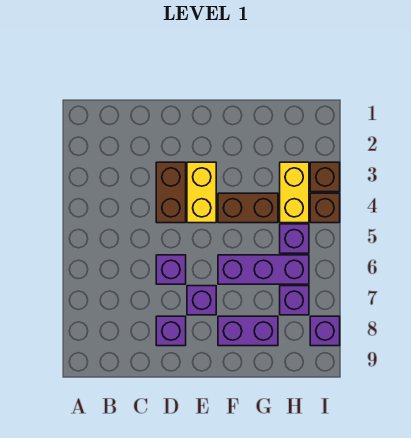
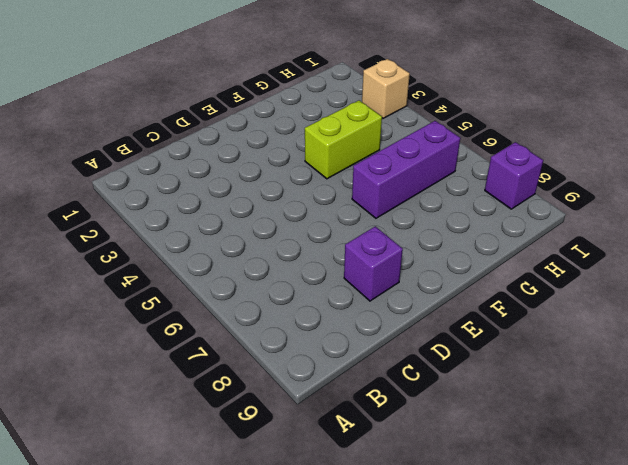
lime brick F4:G4 level 1 -> brown brick F4:G4 level 1
tan brick I3 level 1 -> brown brick I3 level 1
none -> brown brick D3:D4 level 1
none -> purple brick D6 level 1
none -> yellow brick E3:E4 level 1

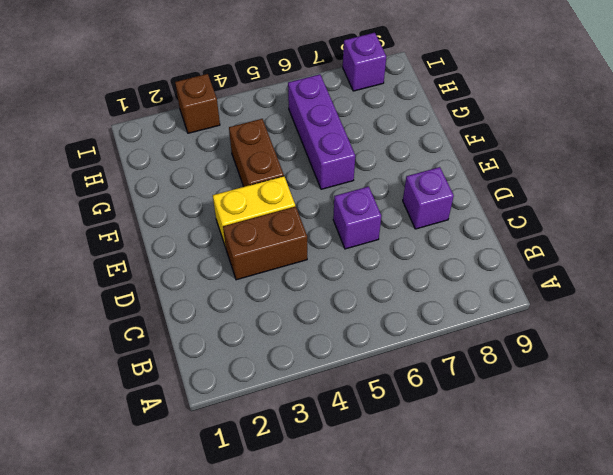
none -> purple brick E7 level 1
none -> purple brick F8:G8 level 1
none -> yellow brick H3:H4 level 1

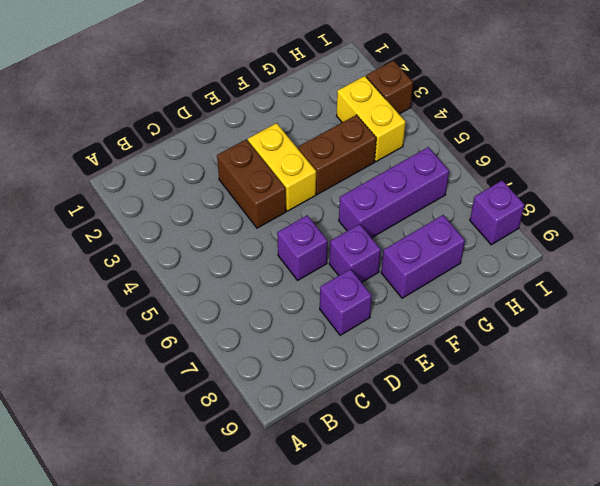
none -> purple brick H5 level 1
none -> purple brick H7 level 1
none -> brown brick I4 level 1

